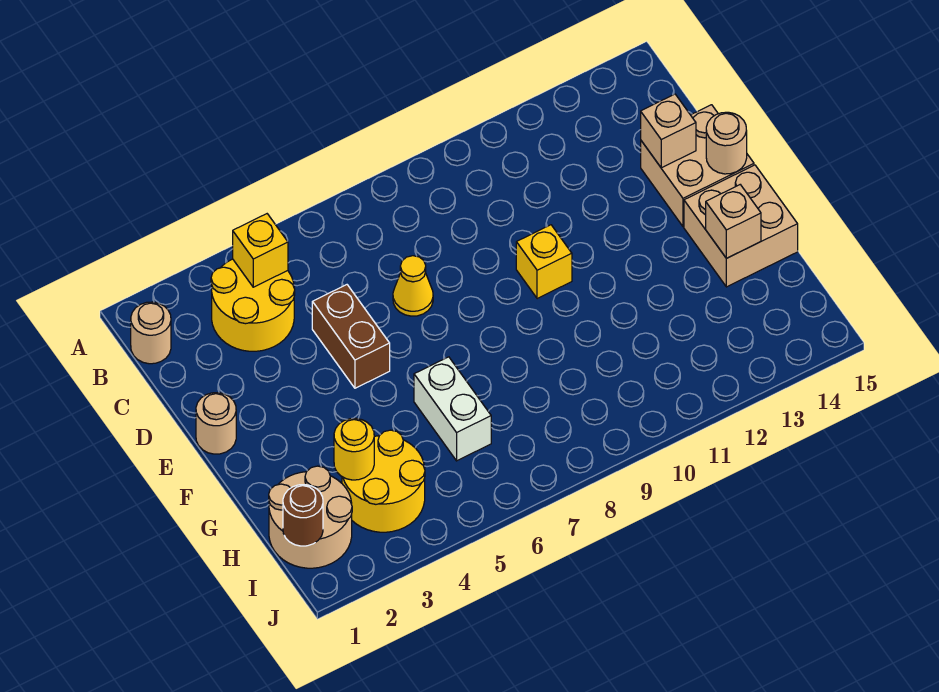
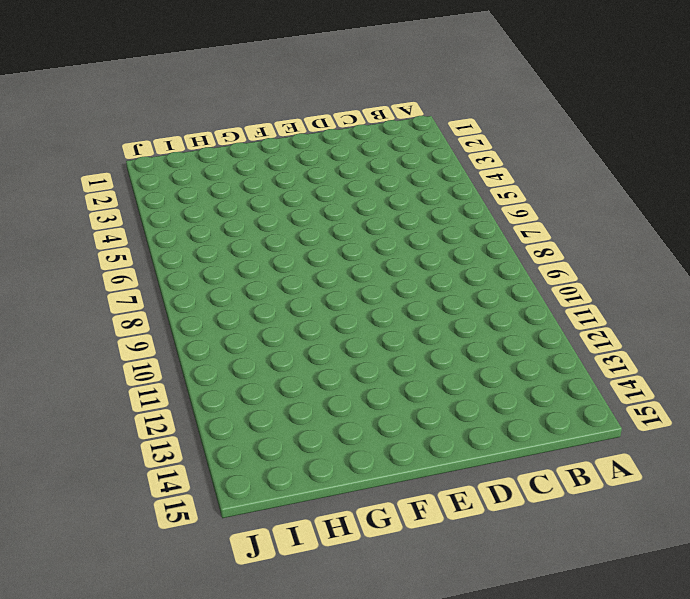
none -> tan round brick B1 level 1
none -> yellow round brick B3:C4 level 1
none -> brown brick D5:E5 level 1

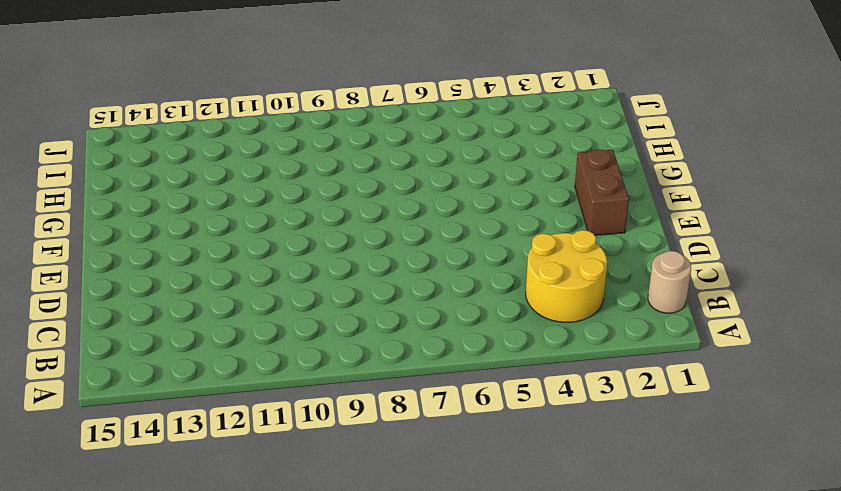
brown brick E2:F2 level 1 -> brown brick D5:E5 level 1
none -> yellow cone D7 level 1
none -> tan brick D14:E15 level 1
none -> tan round brick E1 level 1

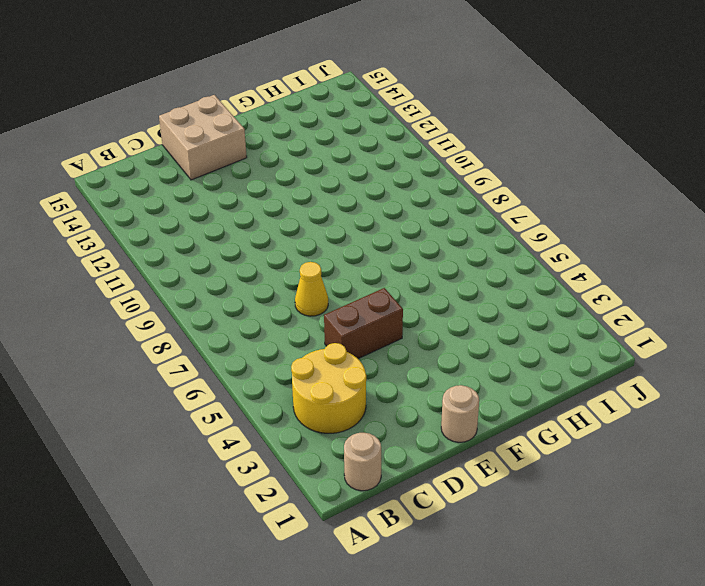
none -> yellow brick E10 level 1
none -> tan brick F14:G15 level 1
none -> white brick G6:H6 level 1

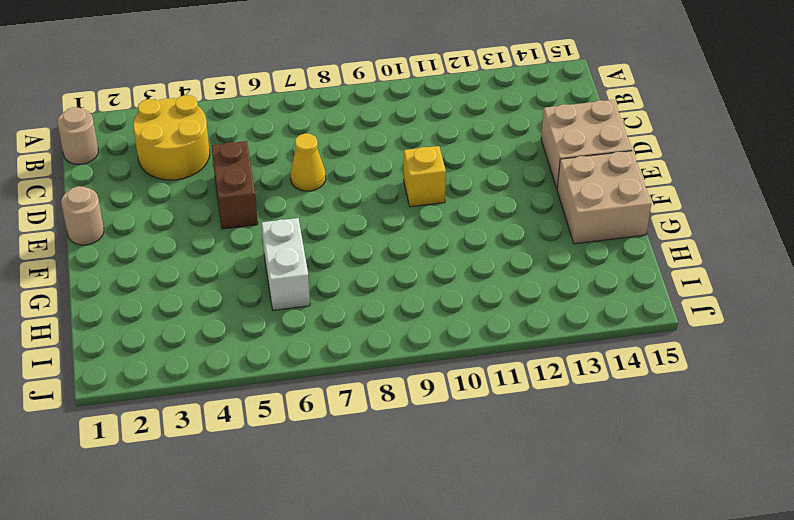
none -> tan round brick H1:I2 level 1
none -> yellow round brick H3:I4 level 1
none -> yellow brick B4 level 2

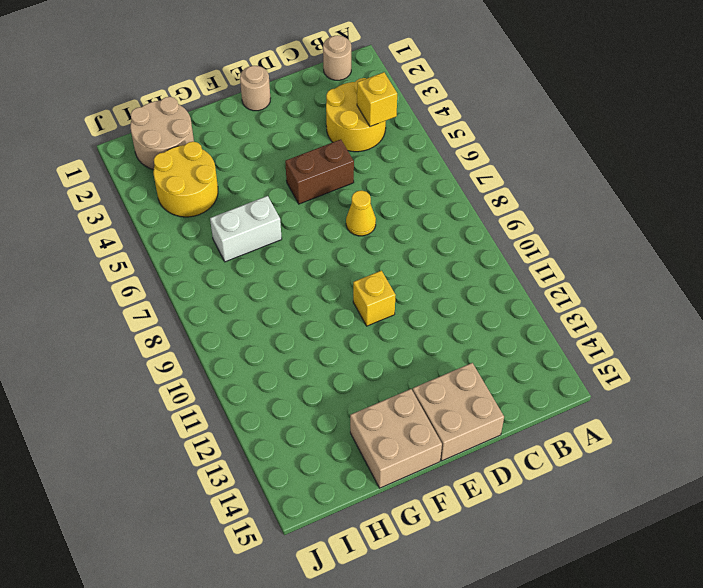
none -> tan brick D14 level 2
none -> tan round brick E15 level 2
none -> tan brick G14 level 2

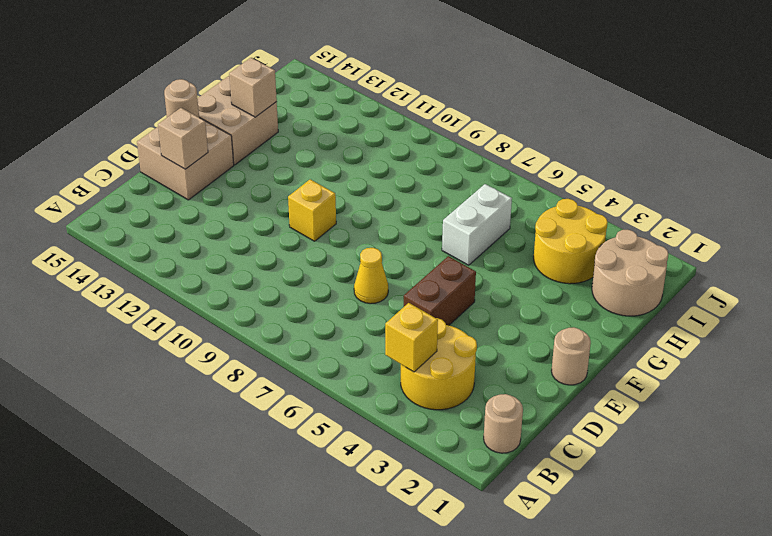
none -> yellow round brick H3 level 2
none -> brown round brick I1 level 2

